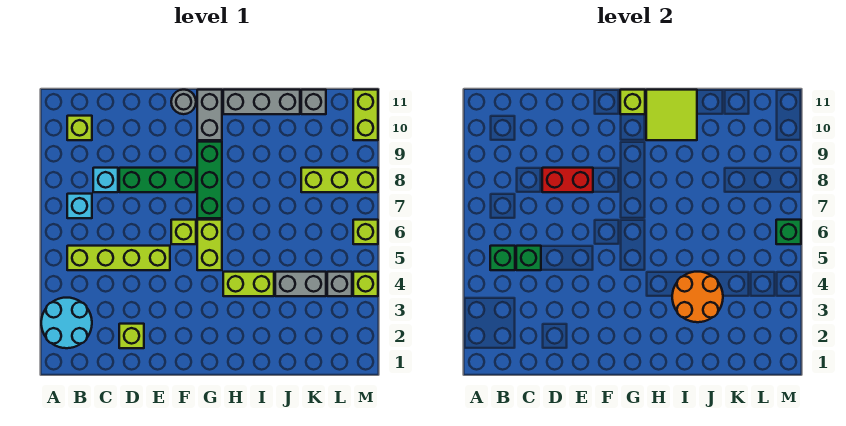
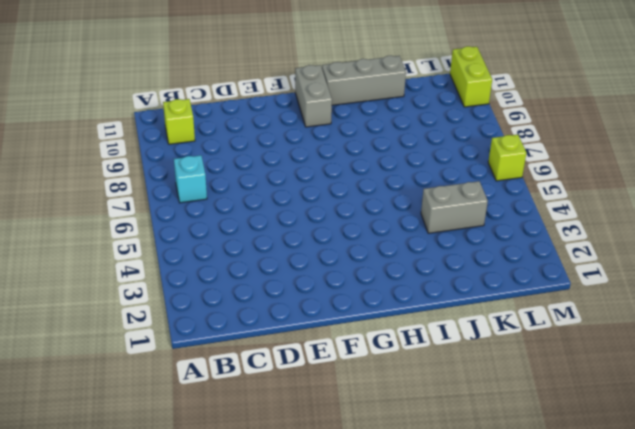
none -> cyan round brick A2:B3 level 1
none -> lime brick B5:E5 level 1
none -> cyan brick C8 level 1

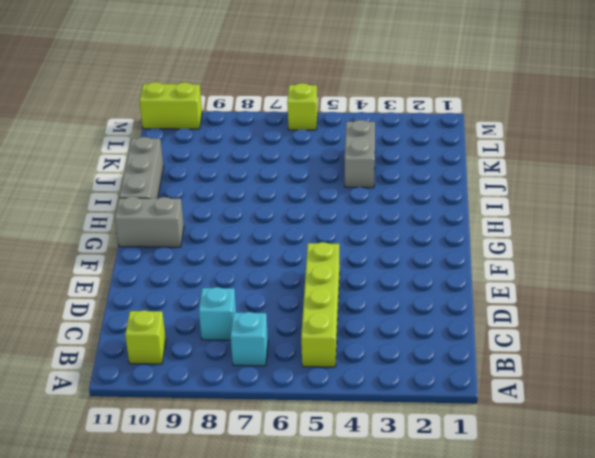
none -> cyan round brick A2:B3 level 1
none -> lime brick D2 level 1
none -> green brick D8:F8 level 1

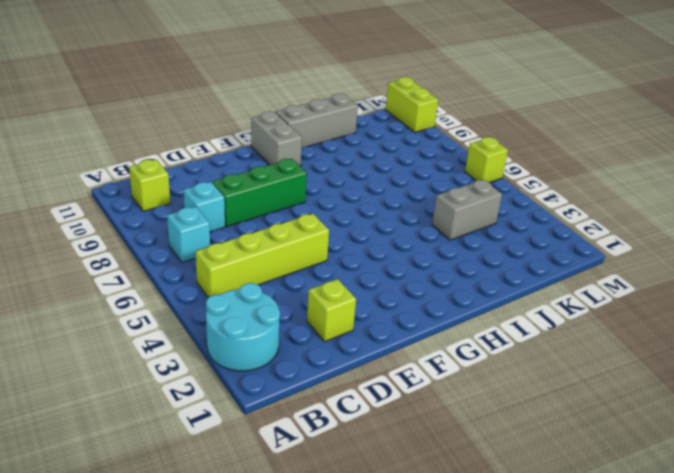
none -> lime brick F6 level 1
none -> grey round brick F11 level 1
none -> lime brick G5:G6 level 1

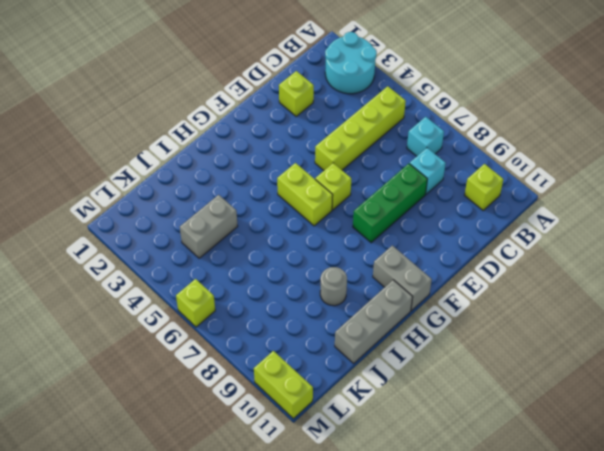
grey round brick I9 level 1 -> grey round brick F11 level 1
none -> green brick G7:G9 level 1
none -> lime brick H4:I4 level 1
none -> lime brick K8:M8 level 1

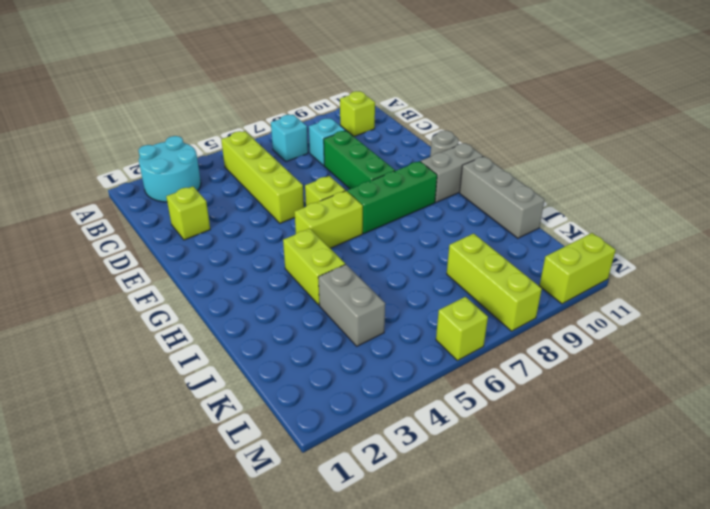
none -> grey brick K11 level 1
none -> grey brick L4 level 1
none -> lime brick M4 level 1

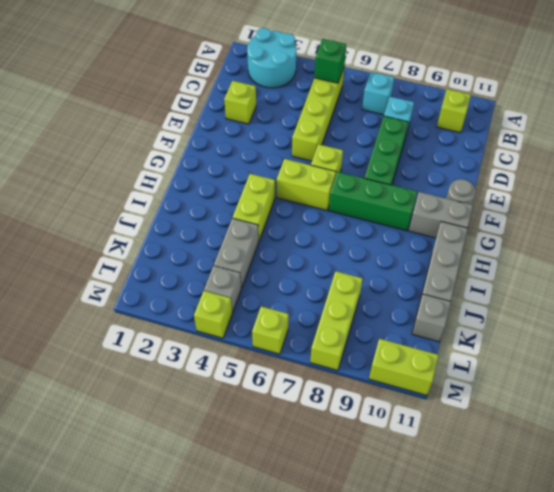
none -> green brick C5 level 2
none -> red brick D8:E8 level 2
none -> lime brick G11 level 2

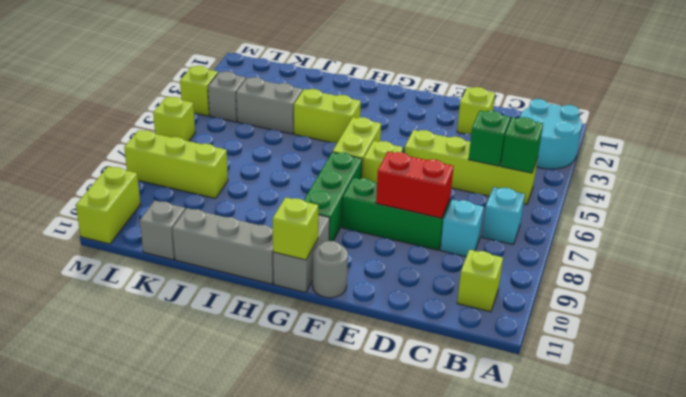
none -> lime tile H10:I11 level 2
none -> orange round brick I3:J4 level 2
none -> green brick M6 level 2

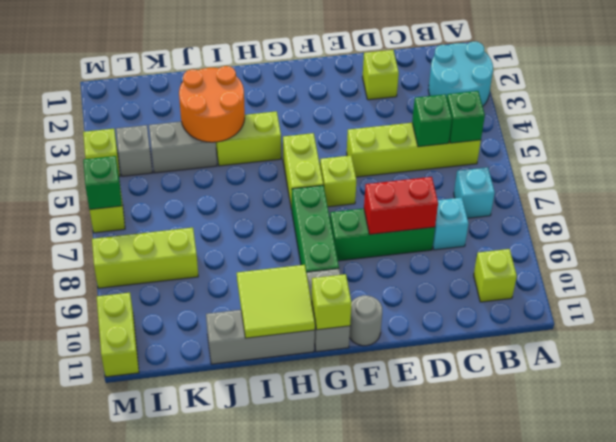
none -> grey brick K11 level 1

